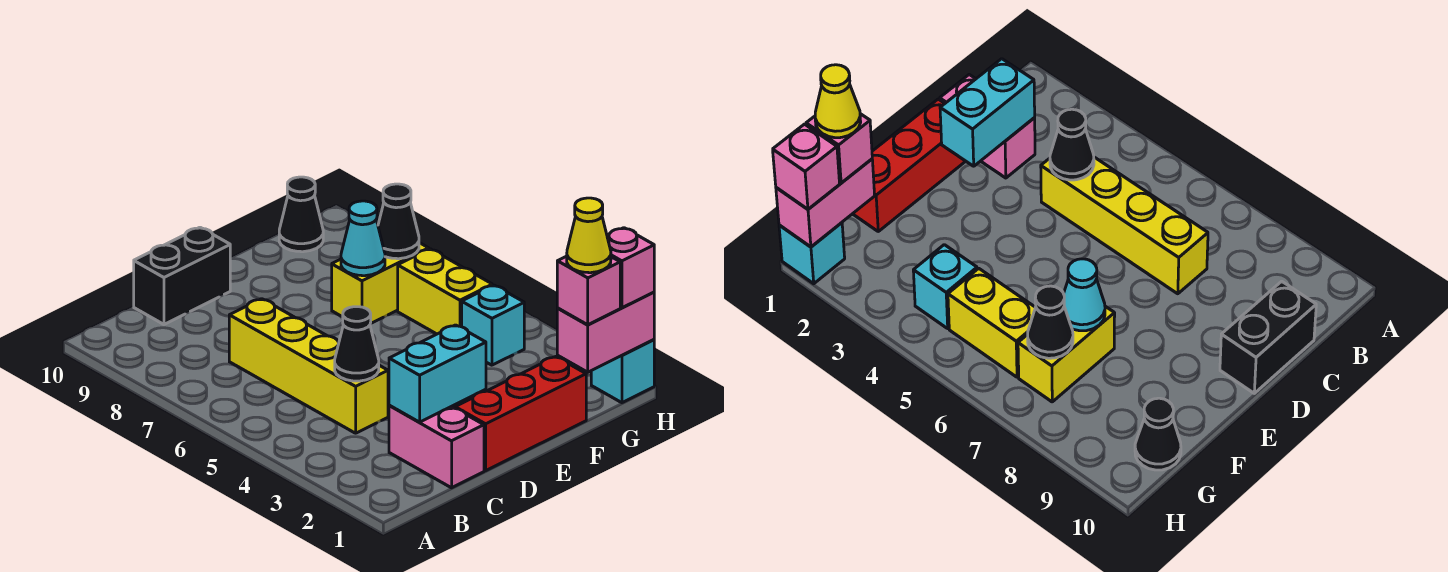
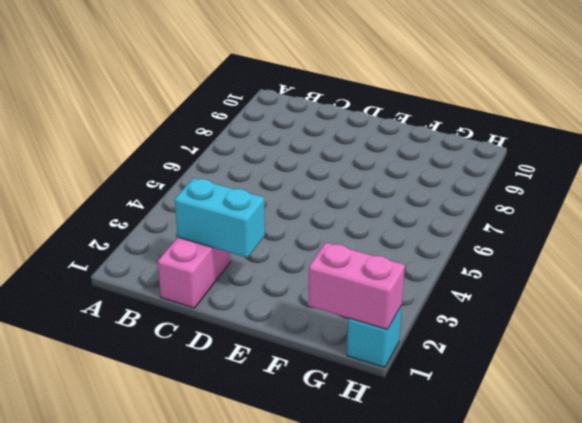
none -> yellow brick C4:C7 level 1
none -> black brick C10:D10 level 1
none -> red brick D1:F1 level 1

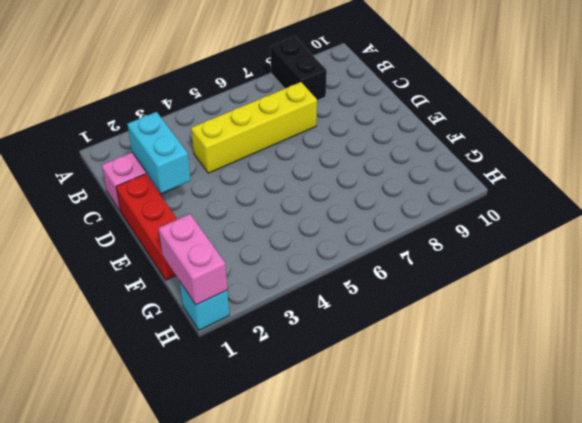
black brick A8:B8 level 1 -> black brick C10:D10 level 1
none -> yellow brick F7:G7 level 1
none -> cyan brick G4 level 1
none -> yellow brick G5:G6 level 1

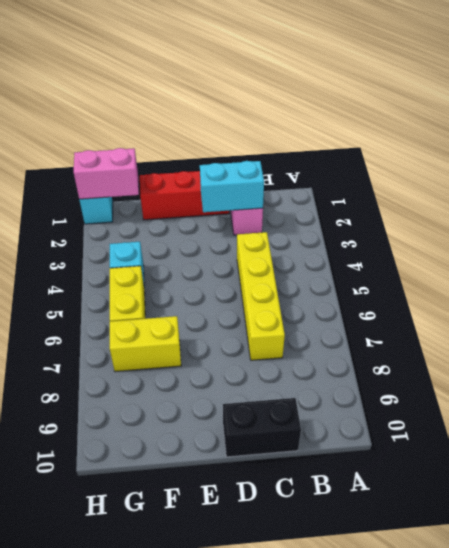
none -> black cone G10 level 1
none -> black cone C4 level 2
none -> cyan cone F7 level 2

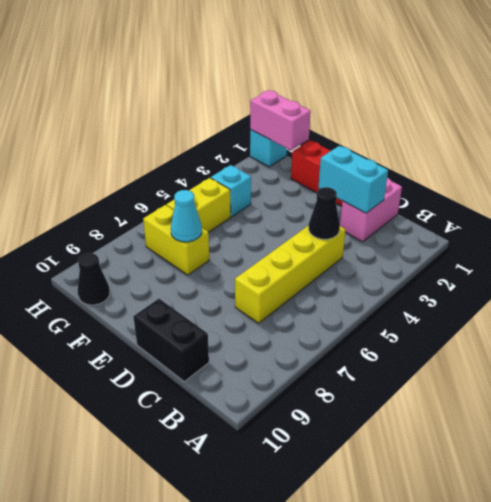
none -> black cone G7 level 2
none -> pink brick G1 level 3
none -> pink brick H1 level 3

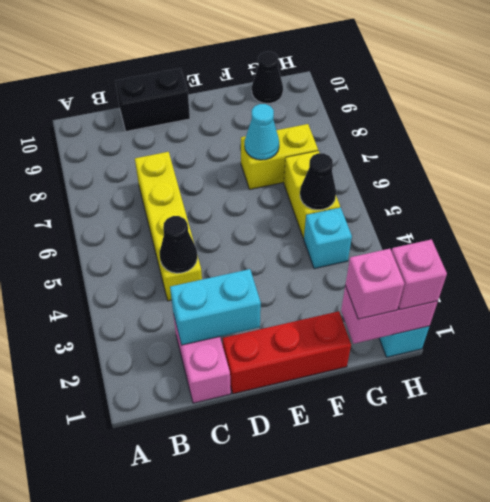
black cone G5 level 2 -> black cone G7 level 2
none -> yellow cone G1 level 4

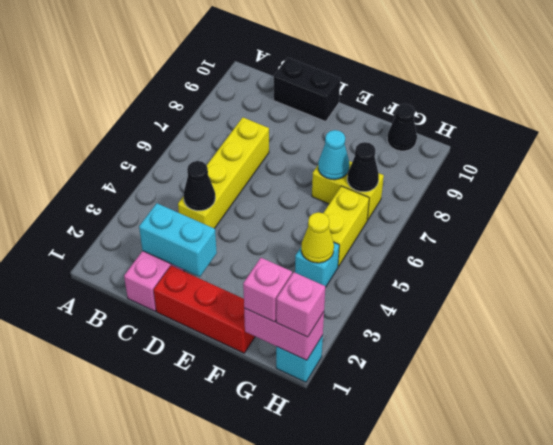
yellow cone G4 level 2 -> yellow cone G1 level 4

